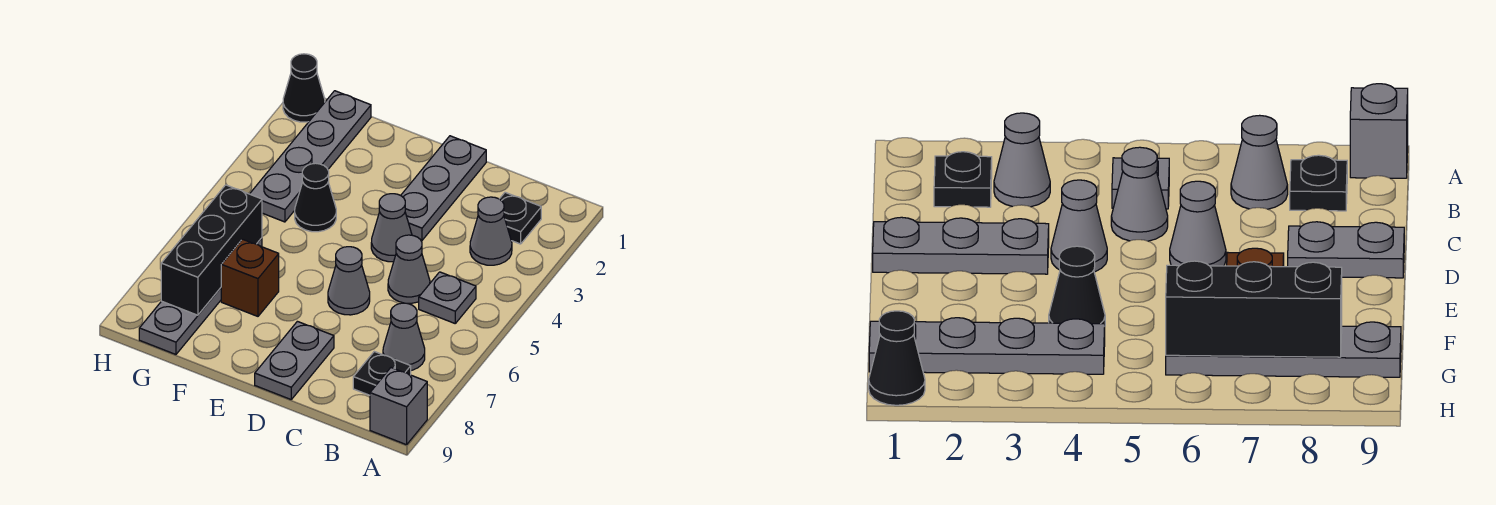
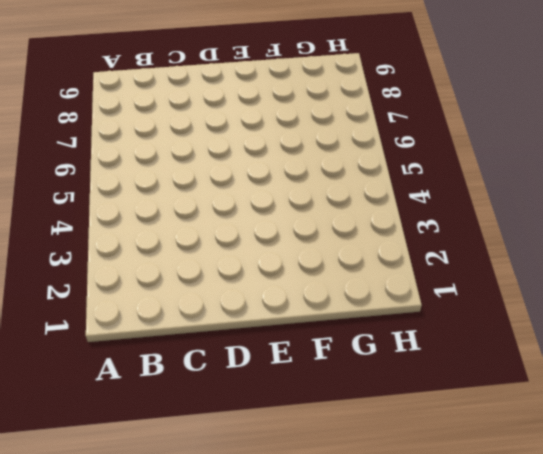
none -> grey brick A9 level 1
none -> black plate B2 level 1
none -> grey cone B3 level 1

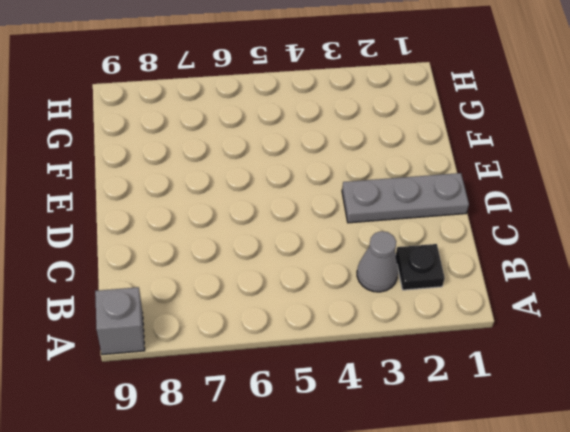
none -> grey plate B5 level 1
none -> grey cone B7 level 1
none -> black plate B8 level 1

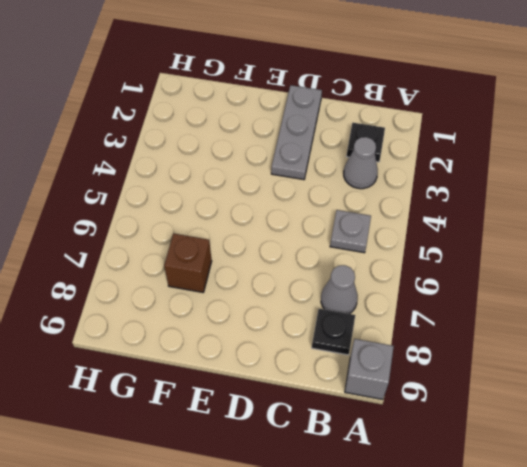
none -> grey cone C5 level 1
none -> grey cone D4 level 1
none -> grey cone D6 level 1

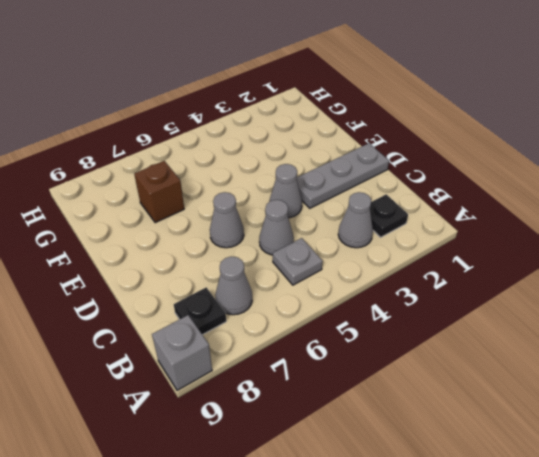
none -> grey plate D8:D9 level 1
none -> black cone F4 level 1
none -> grey plate G1:G4 level 1

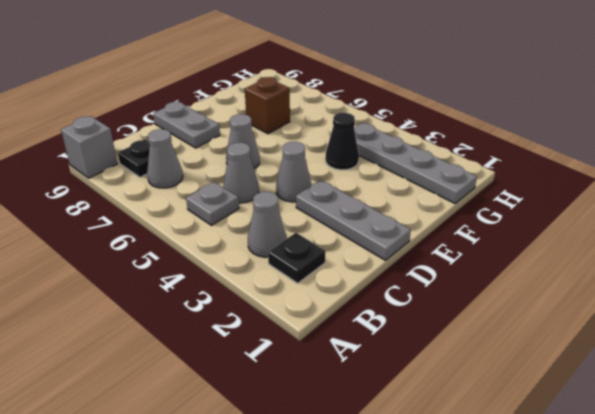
none -> grey plate G6:G9 level 1
none -> black cone H1 level 1
none -> black brick G6:G8 level 2

